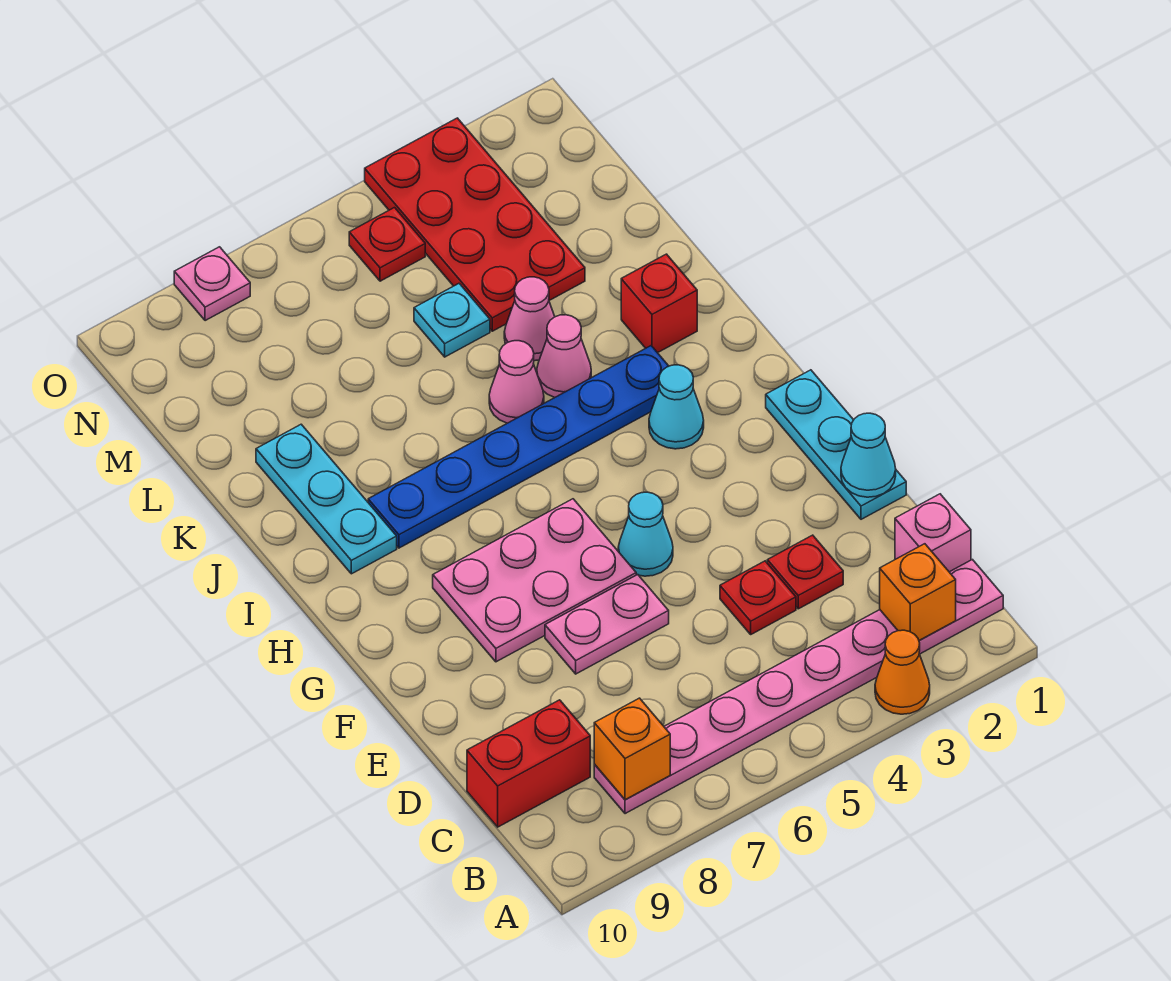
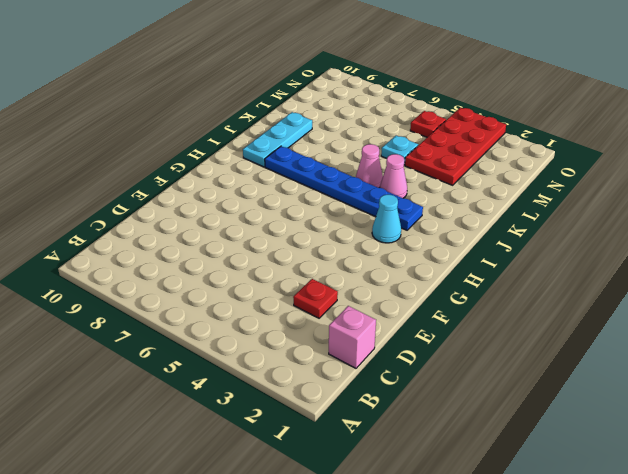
none -> orange cone A3 level 1
none -> pink plate B1:B8 level 1
none -> red brick C9:C10 level 1

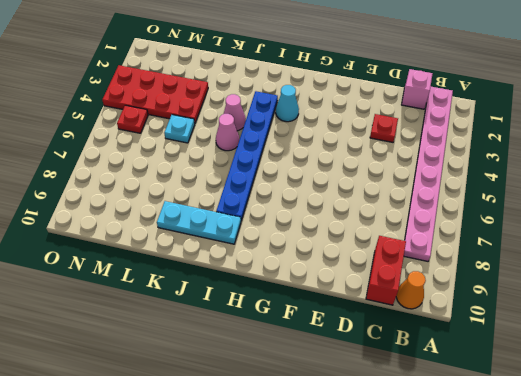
orange cone B10 level 1 -> orange cone A3 level 1
none -> red plate D4 level 1
none -> cyan plate E1:G1 level 1
none -> pink plate E6:E7 level 1

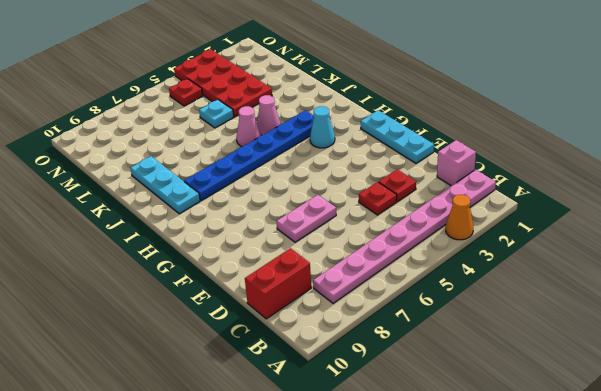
none -> cyan cone F5 level 1
none -> pink plate F6:G8 level 1
none -> red brick J2 level 1

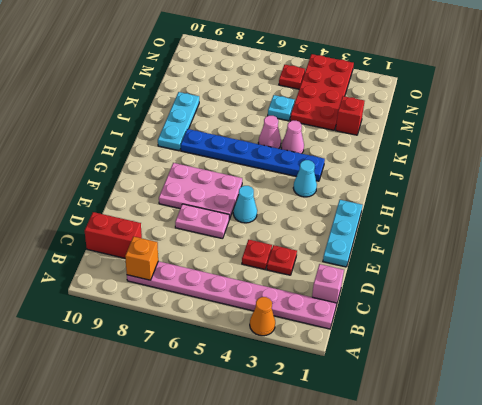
red brick L2 level 1 -> red brick J2 level 1
none -> pink cone K4 level 1
none -> pink plate O8 level 1
none -> orange brick B2 level 2

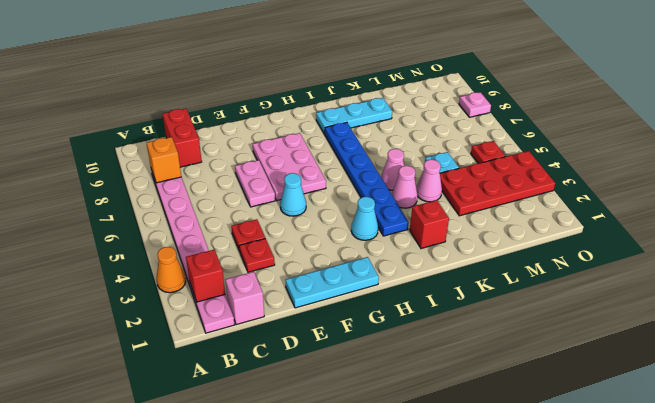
red brick B2 level 2 -> orange brick B2 level 2
none -> cyan cone E1 level 2

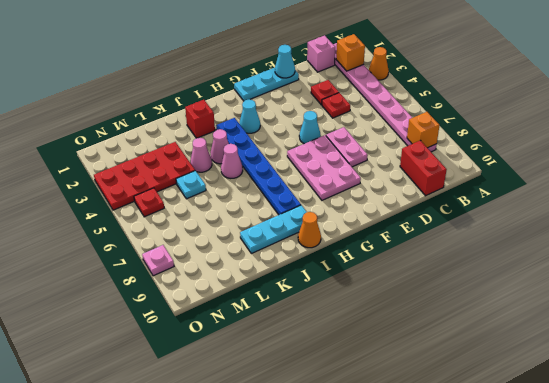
orange cone I10 level 1 -> none

